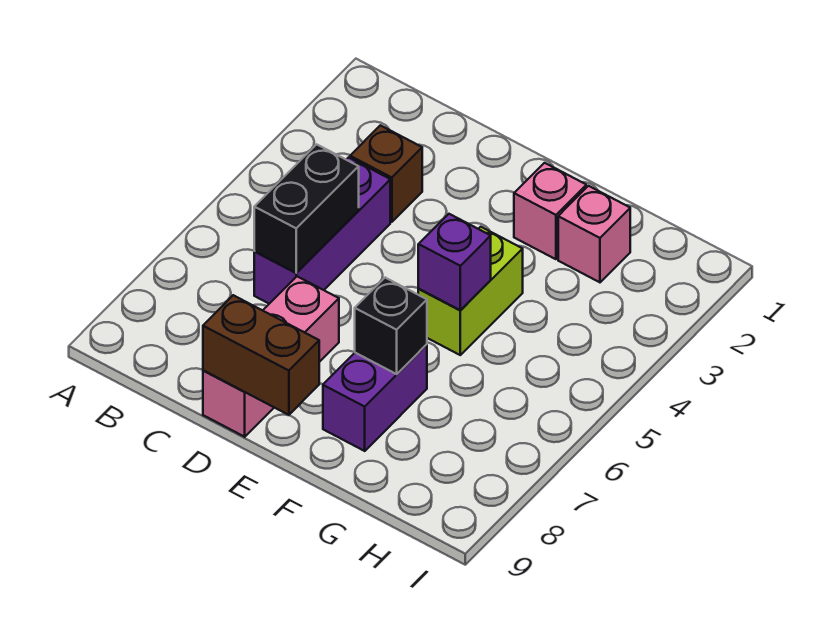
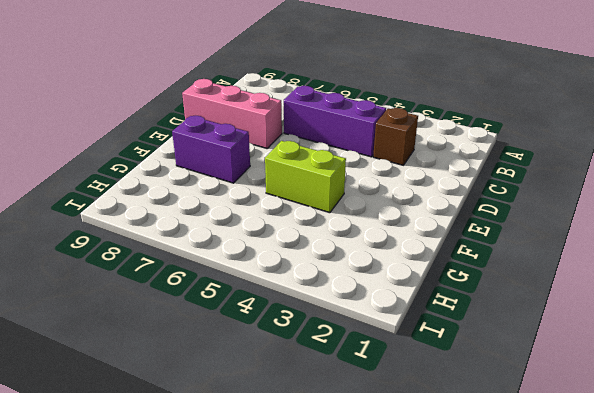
none -> pink brick F2 level 1
none -> pink brick G2 level 1

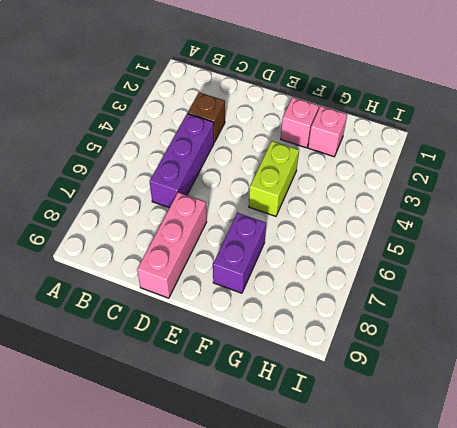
none -> black brick C5:C6 level 2
none -> brown brick D9:E9 level 2

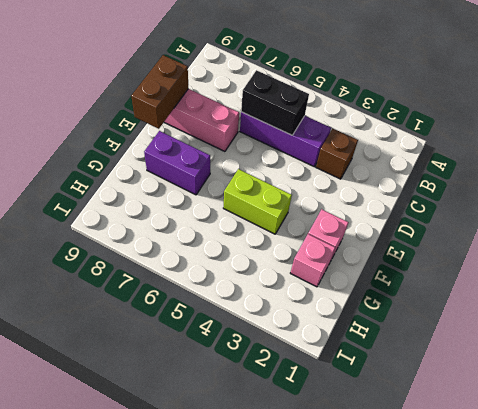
none -> purple brick F5 level 2
none -> black brick F7 level 2

